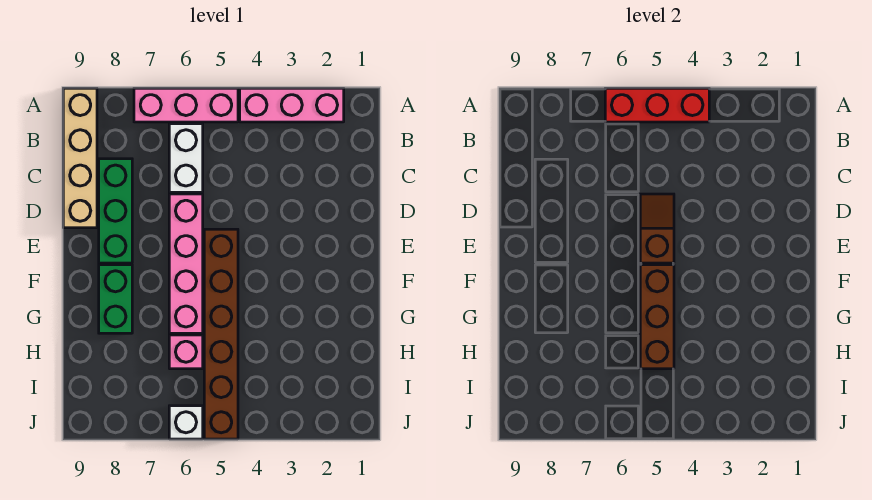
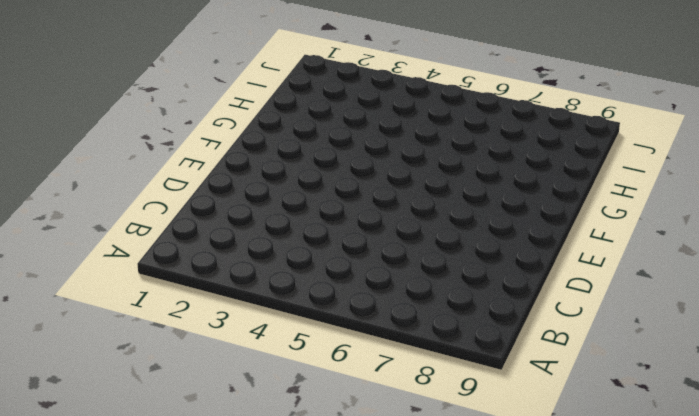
none -> pink brick A2:A4 level 1
none -> pink brick A5:A7 level 1
none -> tan brick A9:D9 level 1

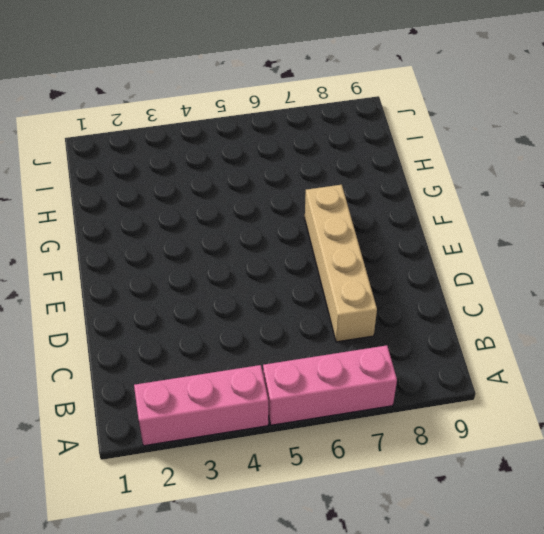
tan brick C7:F7 level 1 -> tan brick A9:D9 level 1
none -> white brick B6:C6 level 1
none -> green brick C8:E8 level 1
none -> pink brick D6:G6 level 1

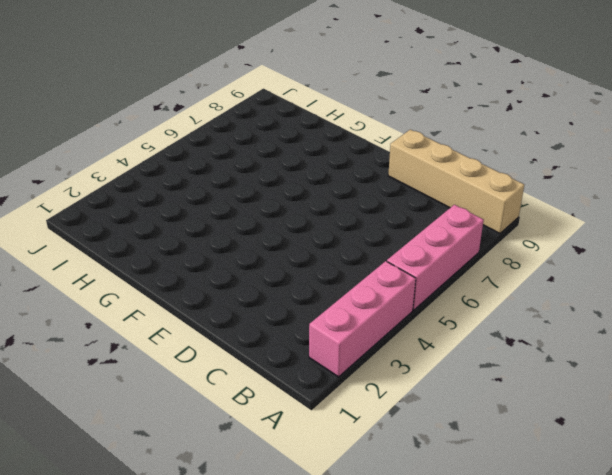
none -> white brick B6:C6 level 1
none -> green brick C8:E8 level 1
none -> pink brick D6:G6 level 1

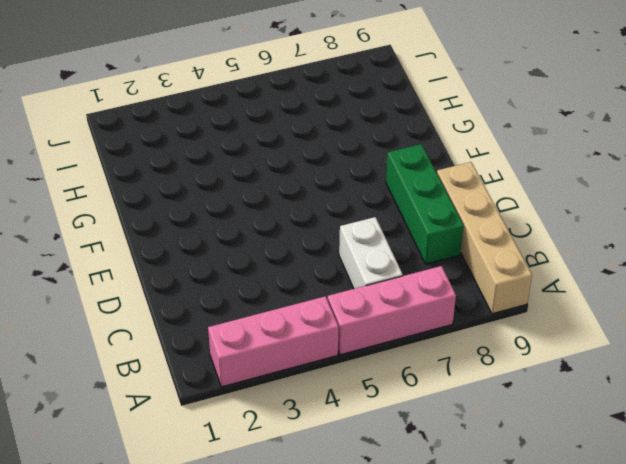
none -> pink brick D6:G6 level 1
none -> brown brick E5:J5 level 1
none -> green brick F8:G8 level 1

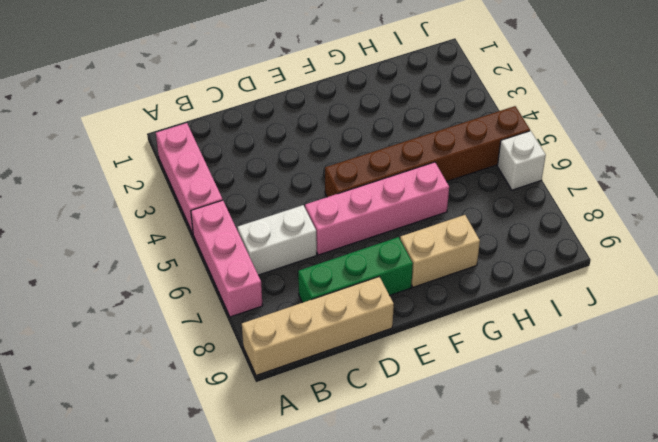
tan brick F8:G8 level 1 -> green brick F8:G8 level 1
none -> pink brick H6 level 1
none -> red brick A4:A6 level 2
none -> brown slope D5:E5 level 2 top E

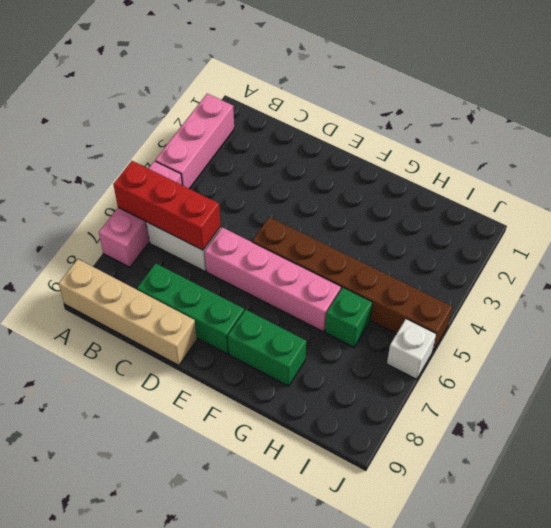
red brick A6:C6 level 2 -> red brick A4:A6 level 2
green brick H6 level 1 -> pink brick H6 level 1
none -> brown slope D5:E5 level 2 top E
none -> brown brick F5:H5 level 2

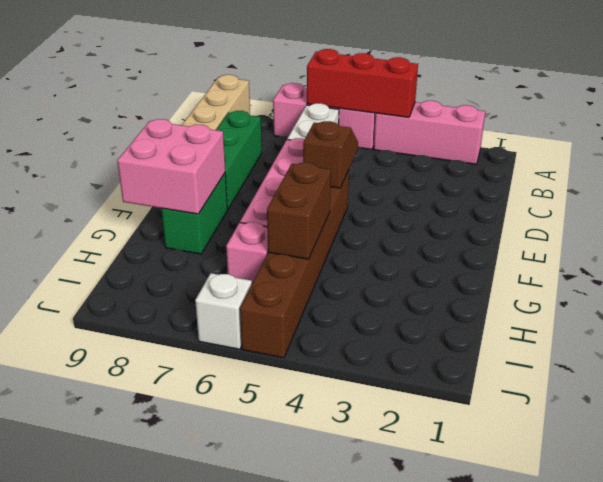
pink brick F8:G9 level 2 -> none
brown brick G5:H5 level 2 -> brown brick F5:H5 level 2

